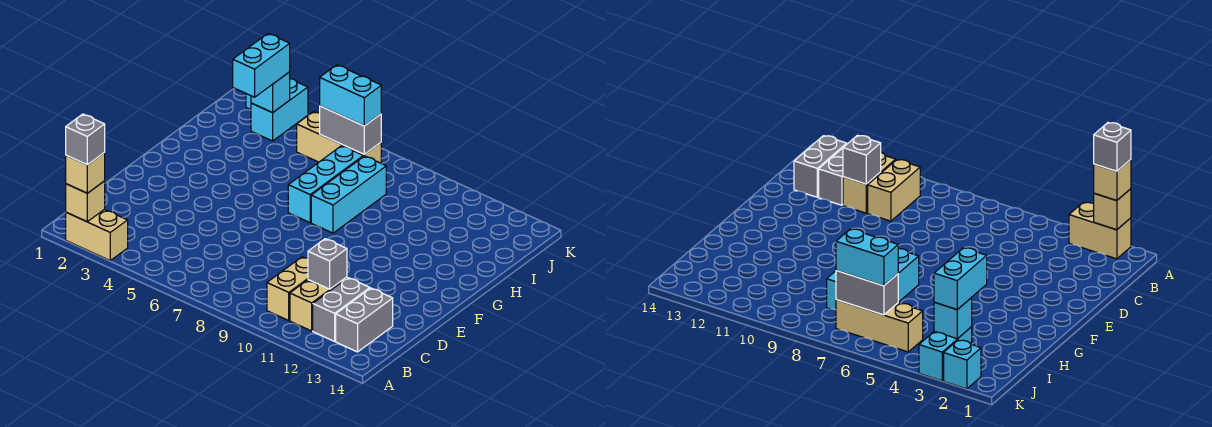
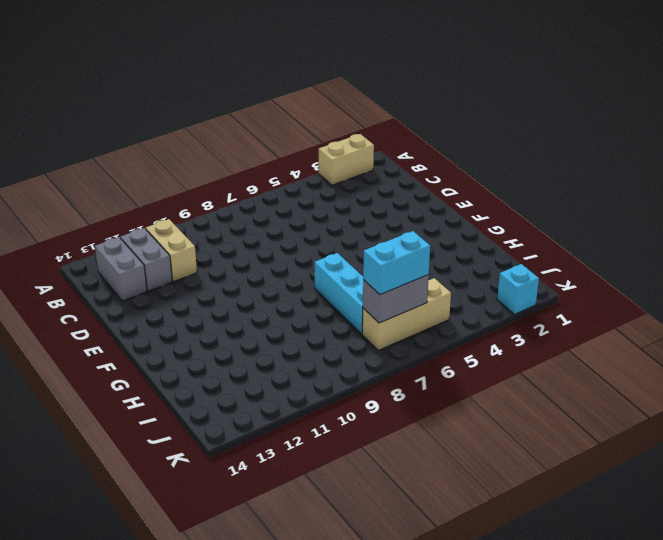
none -> tan brick B10:C10 level 1
none -> cyan brick G8:I8 level 1
none -> cyan brick J3:K3 level 1

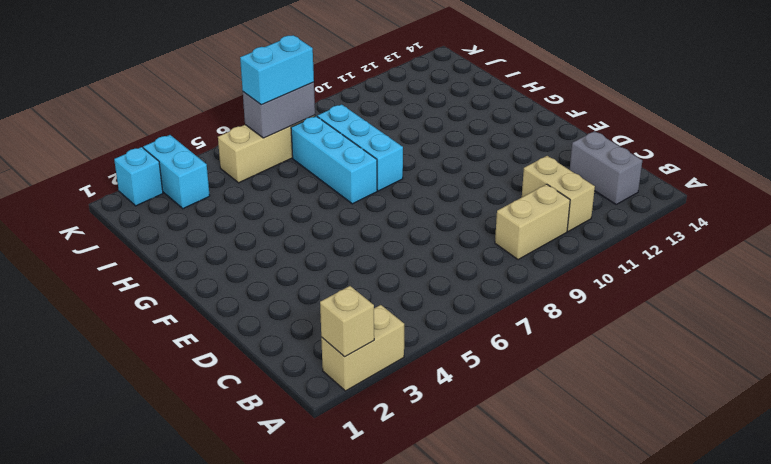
tan brick B9:B10 level 1 -> tan brick B10:C10 level 1
none -> grey brick B12:C12 level 1
none -> grey brick C11 level 2
none -> cyan brick J3 level 2

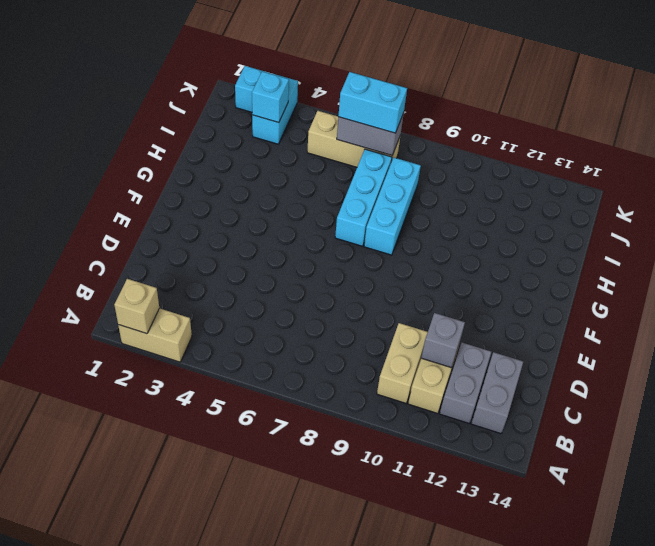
none -> tan brick A2 level 3
none -> cyan brick I3:J3 level 3
none -> grey brick A2 level 4

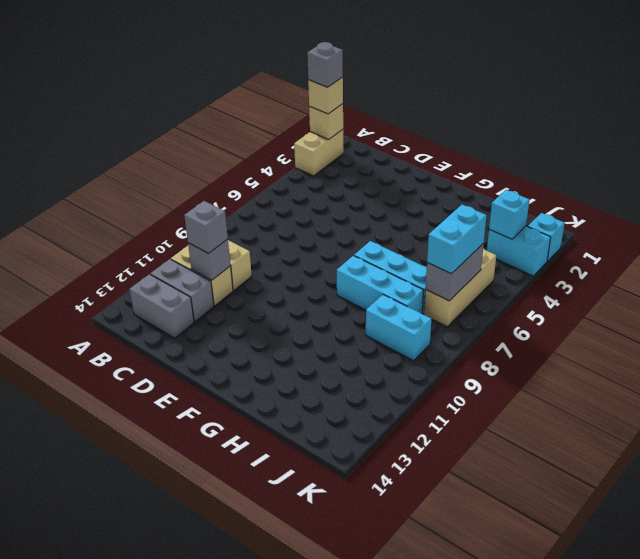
grey brick C11 level 3 -> none
cyan brick I9:J9 level 1 -> cyan brick I3:J3 level 3

